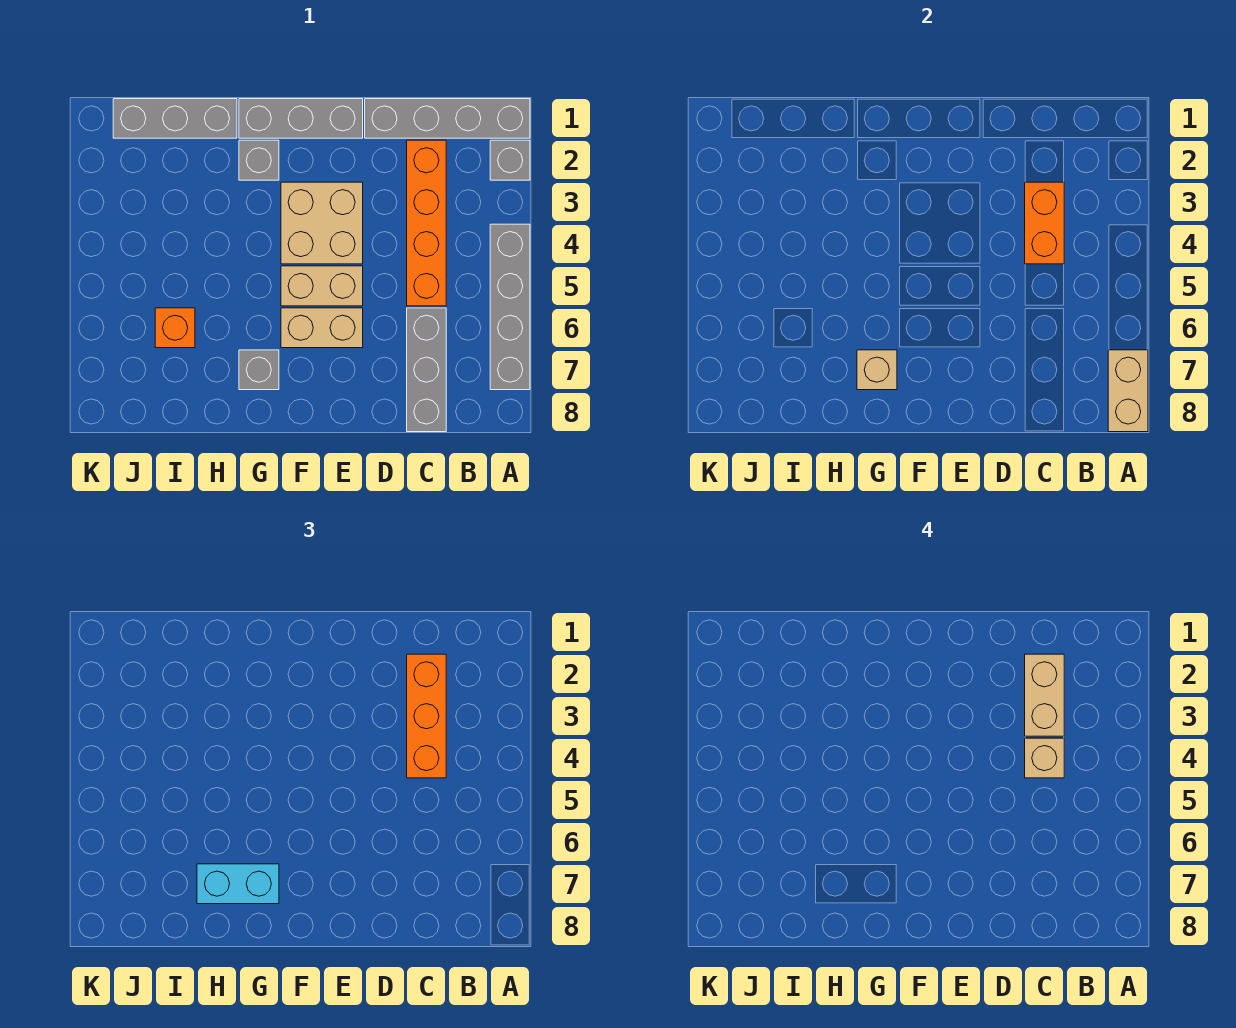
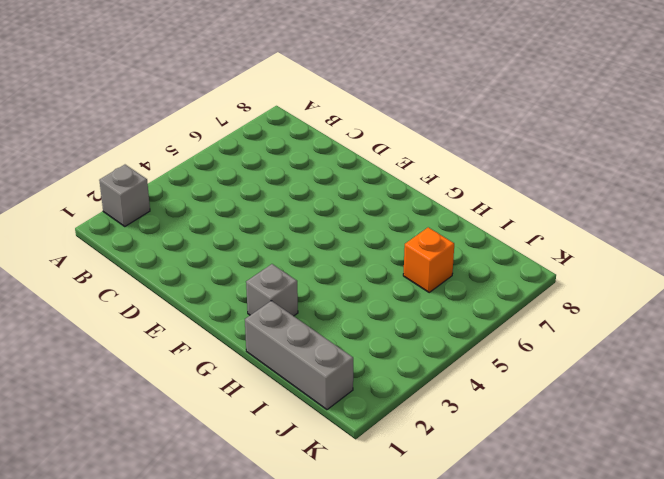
none -> grey brick A1:D1 level 1
none -> grey brick A4:A7 level 1
none -> orange brick C2:C5 level 1

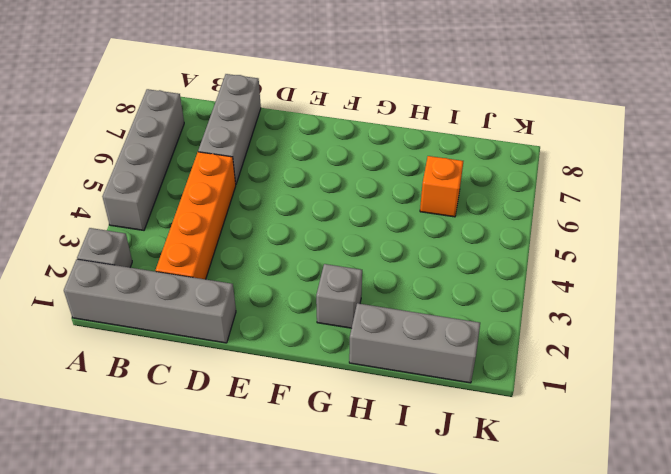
none -> grey brick E1:G1 level 1
none -> tan brick E3:F4 level 1
none -> tan brick E5:F5 level 1

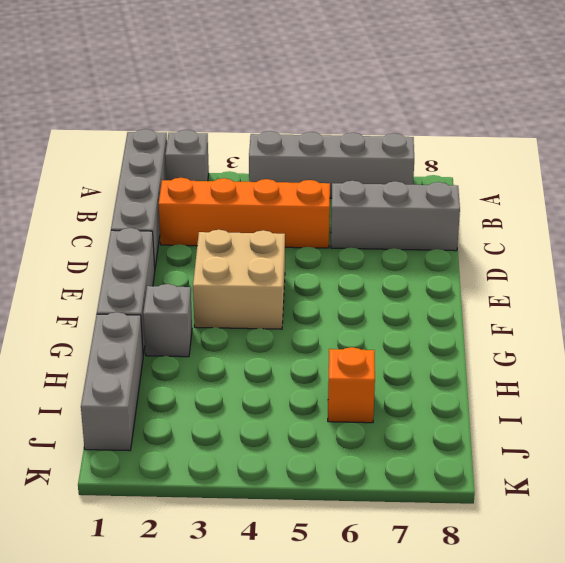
none -> tan brick E5:F5 level 1
none -> tan brick E6:F6 level 1
none -> grey brick G7 level 1

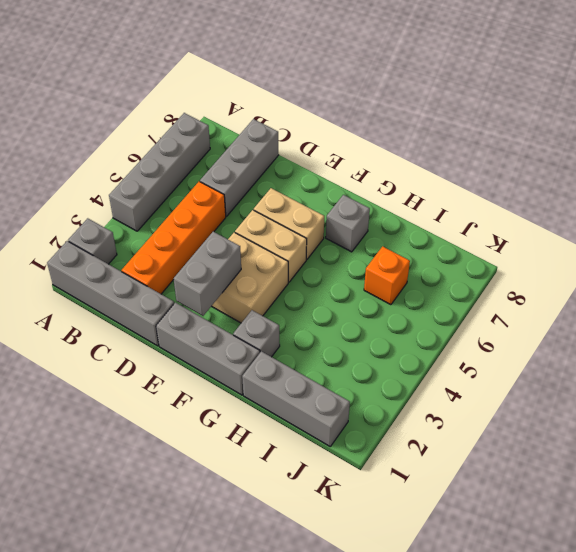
grey brick E2:E3 level 2 -> none
none -> tan brick A7:A8 level 2
none -> orange brick C3:C4 level 2
none -> tan brick G7 level 2

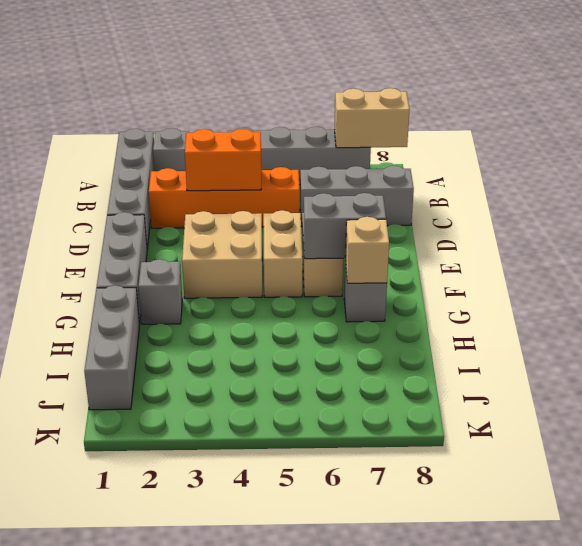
grey brick F6:F7 level 2 -> none
none -> orange brick I6 level 1
none -> orange brick C2:C4 level 3
none -> cyan brick G7:H7 level 3

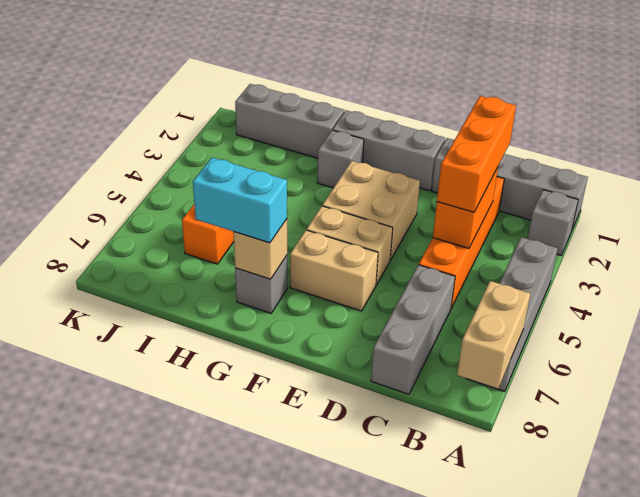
none -> tan brick C2:C3 level 4
none -> tan brick C4 level 4

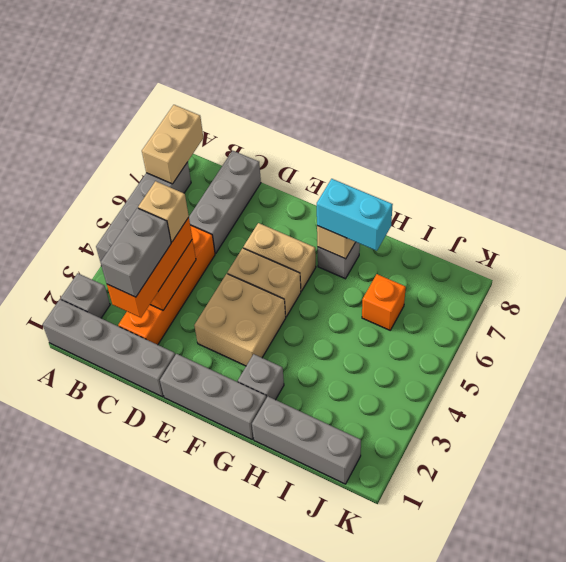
grey brick C2:C3 level 4 -> tan brick C2:C3 level 4

